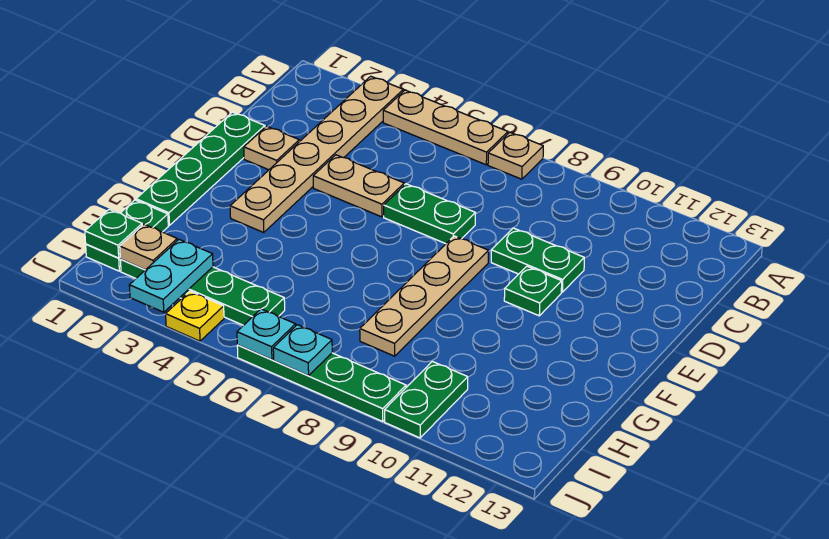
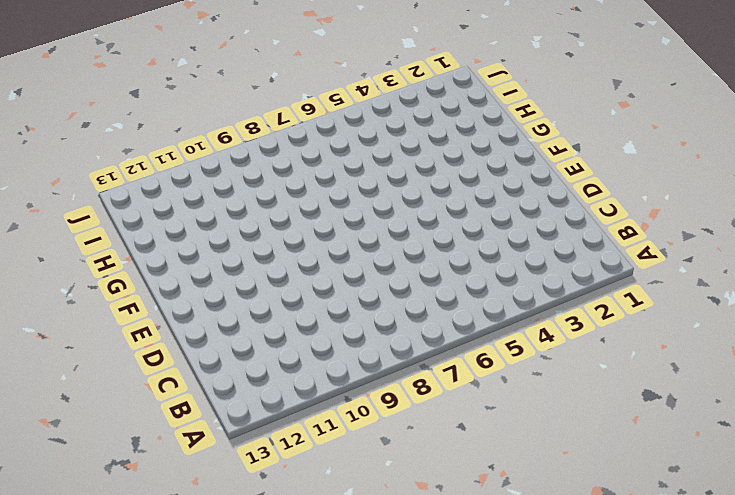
none -> tan plate A3:F3 level 1
none -> tan plate A4:A6 level 1
none -> tan plate A7 level 1

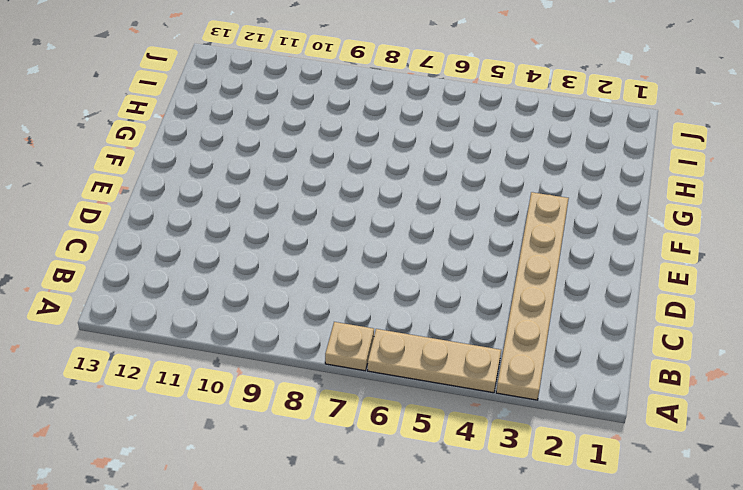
none -> green plate D1:G1 level 1
none -> tan plate D2 level 1
none -> tan plate D4:D5 level 1

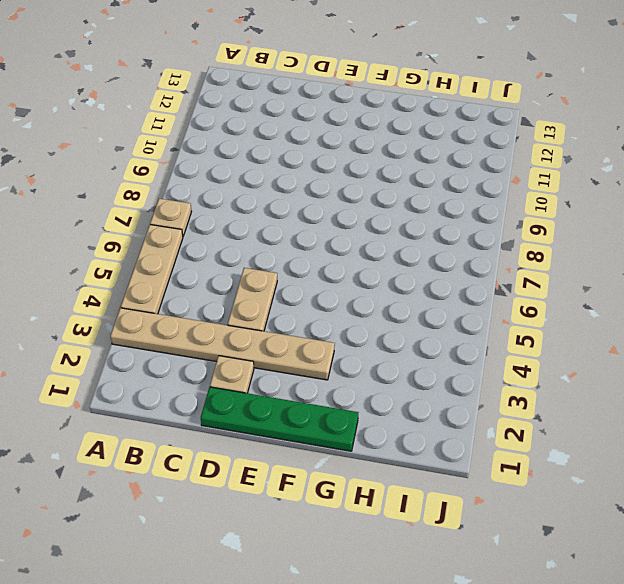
none -> green plate D6:D7 level 1
none -> green plate D9:D10 level 1
none -> tan plate E8:H8 level 1

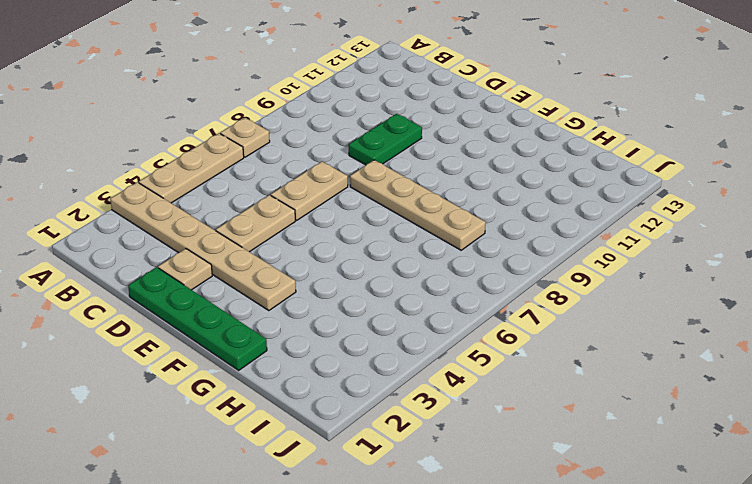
tan plate D6:D7 level 1 -> green plate D6:D7 level 1
none -> green plate E10 level 1
none -> green plate H1:I1 level 1
none -> green plate I2:I5 level 1

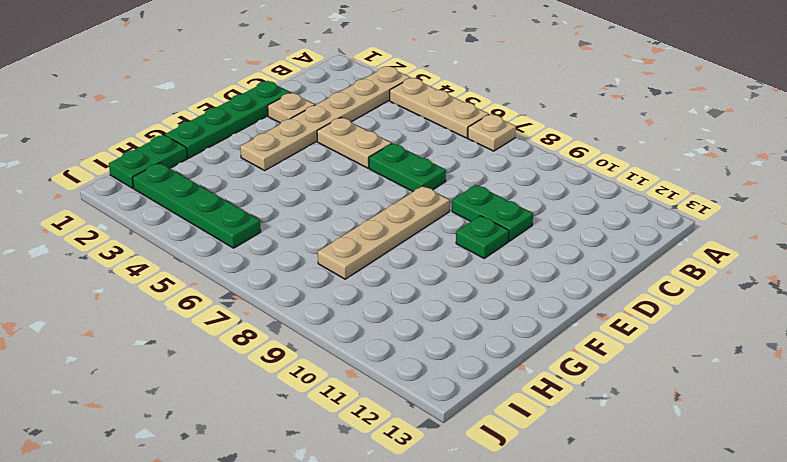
none -> green plate I10:J10 level 1
none -> yellow plate J4 level 1
none -> green plate J6:J9 level 1

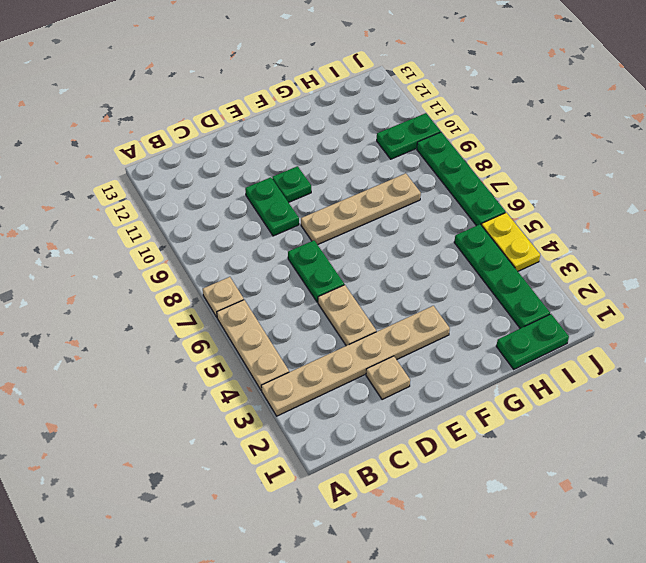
yellow plate J4:J5 level 1 -> yellow plate J4 level 1
none -> green plate D1:G1 level 1
none -> green plate I1 level 2
none -> tan plate I2 level 2

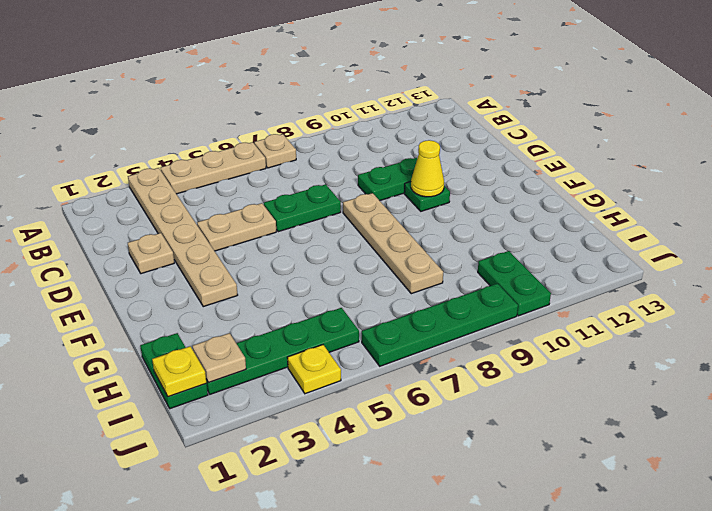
yellow cone E10 level 2 -> none
yellow plate I1 level 2 -> green plate I1 level 2
none -> green plate D1:G1 level 1
none -> cyan plate I3:J3 level 2
none -> cyan plate J6 level 2

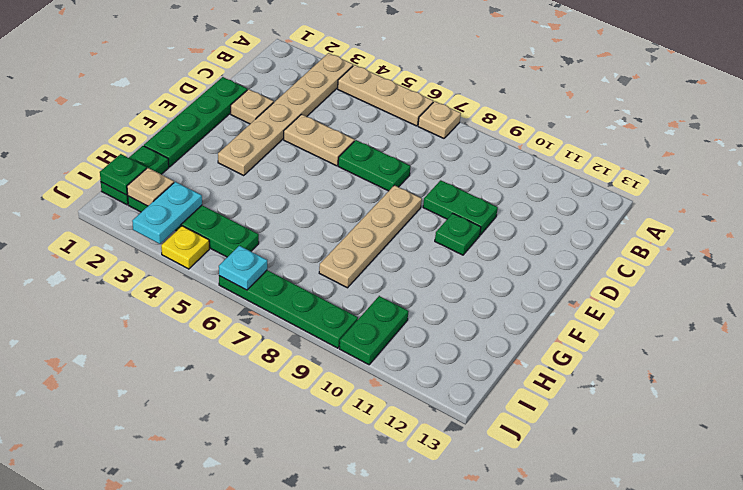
none -> cyan plate J7 level 2

